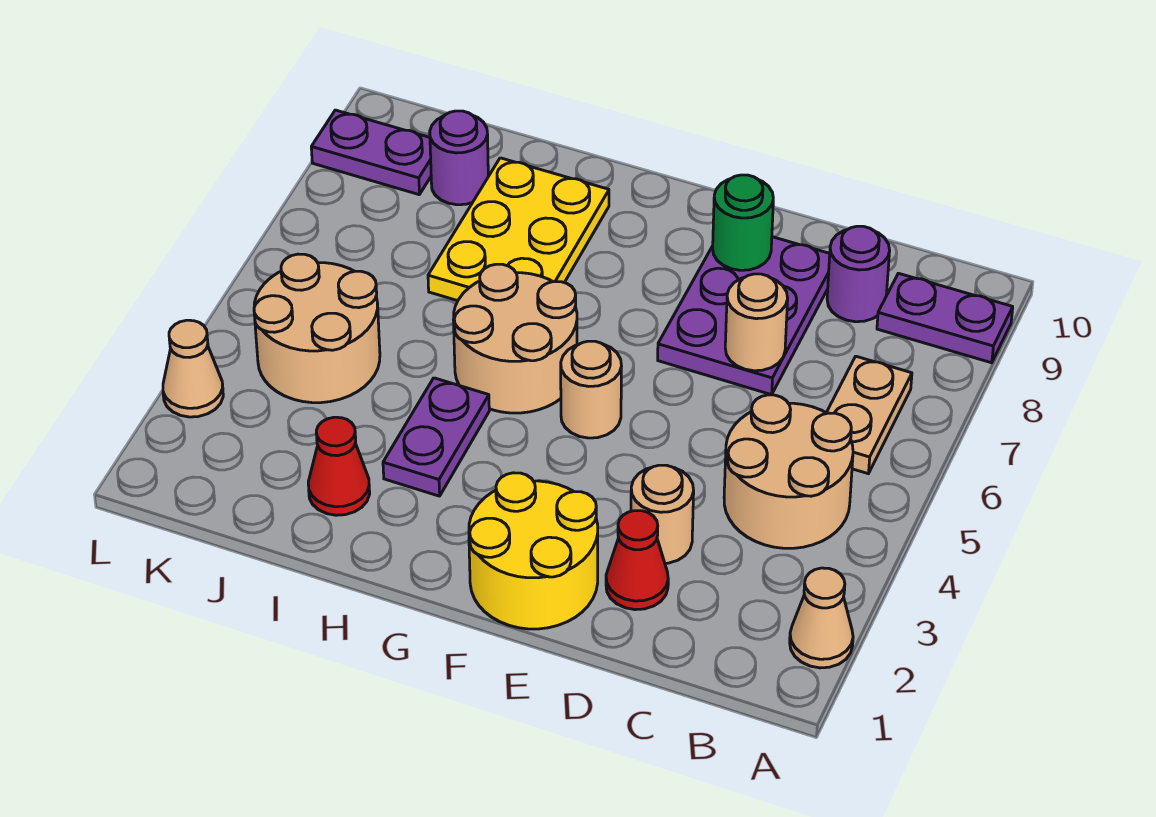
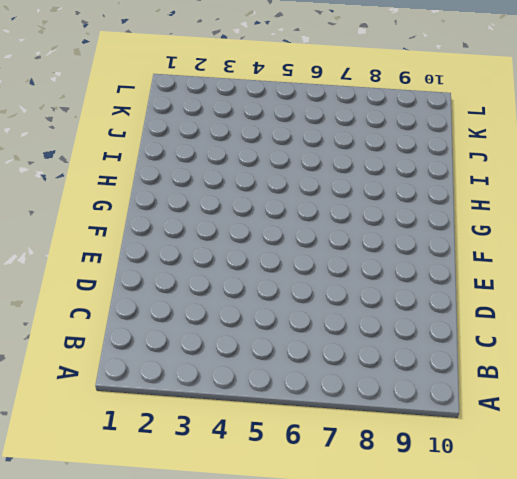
none -> tan cone A2 level 1
none -> purple plate A9:B9 level 1
none -> tan round brick B4:C5 level 1

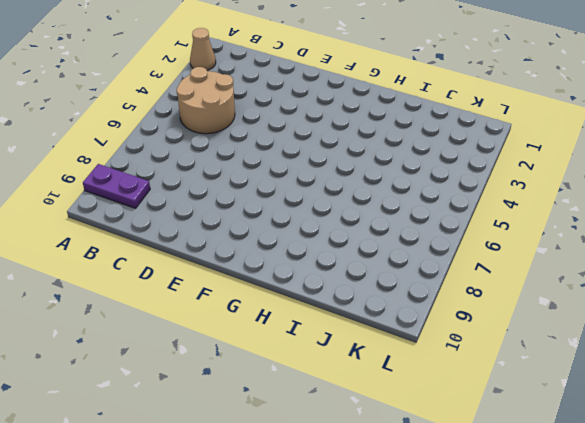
none -> tan plate B6:B7 level 1
none -> purple round brick C9 level 1
none -> red cone D2 level 1

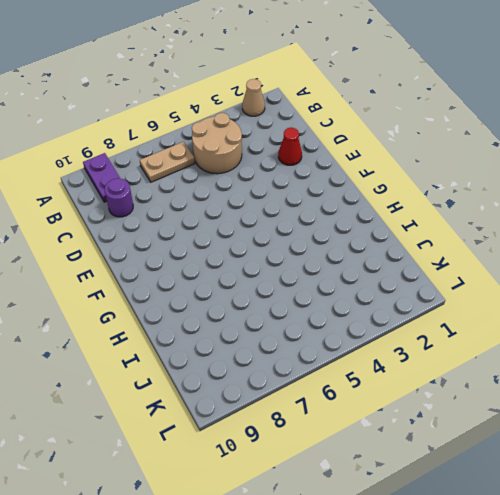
none -> tan round brick D3 level 1
none -> purple plate D7:E9 level 1
none -> yellow round brick E1:F2 level 1

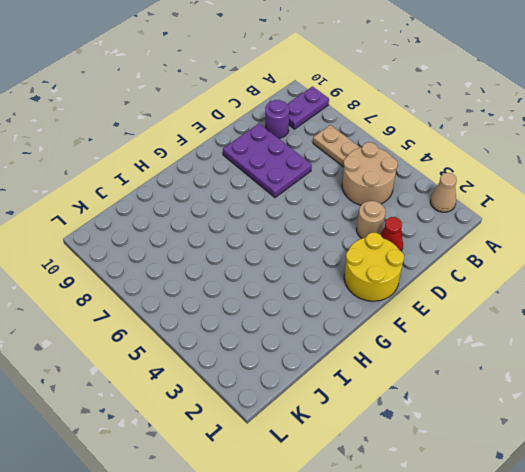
none -> tan round brick F5 level 1
none -> tan round brick G5:H6 level 1
none -> purple plate H3:H4 level 1

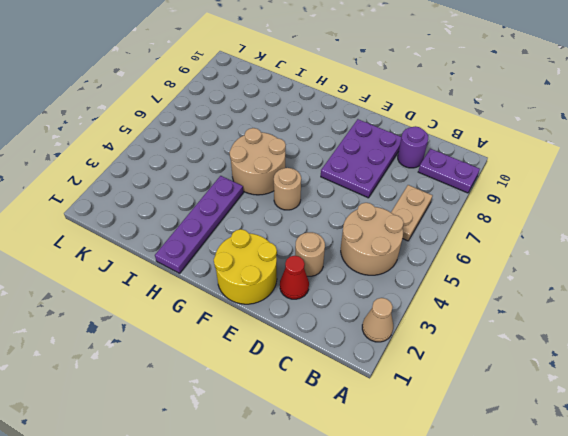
purple plate H1:H4 level 1 -> purple plate H3:H4 level 1
none -> yellow plate H7:I9 level 1
none -> red cone I2 level 1
none -> tan round brick J4:K5 level 1

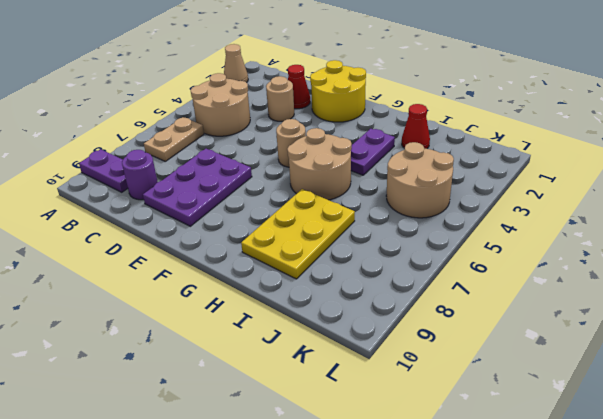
none -> purple round brick J9 level 1
none -> purple plate K9:L9 level 1
none -> tan cone L3 level 1

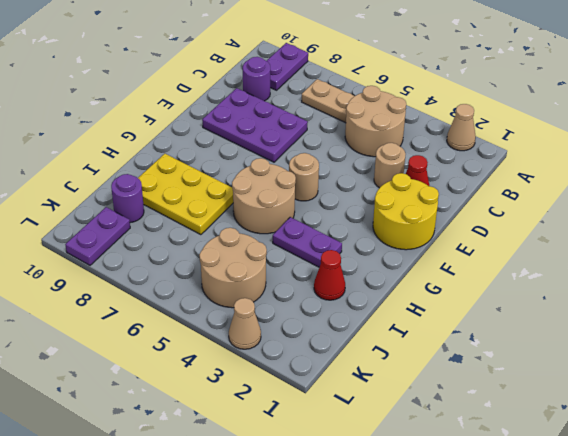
none -> tan round brick D7 level 2
none -> green round brick E9 level 2

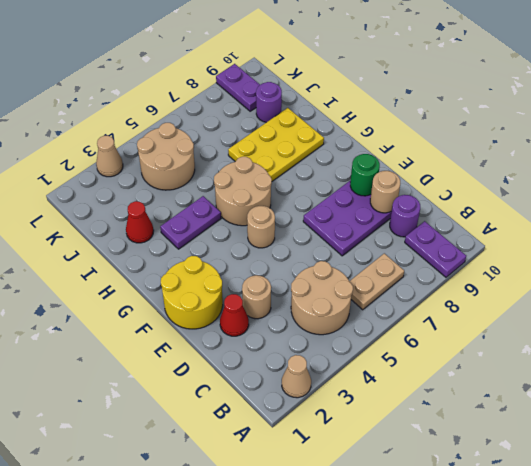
tan round brick D9 level 2 -> tan round brick D7 level 2

